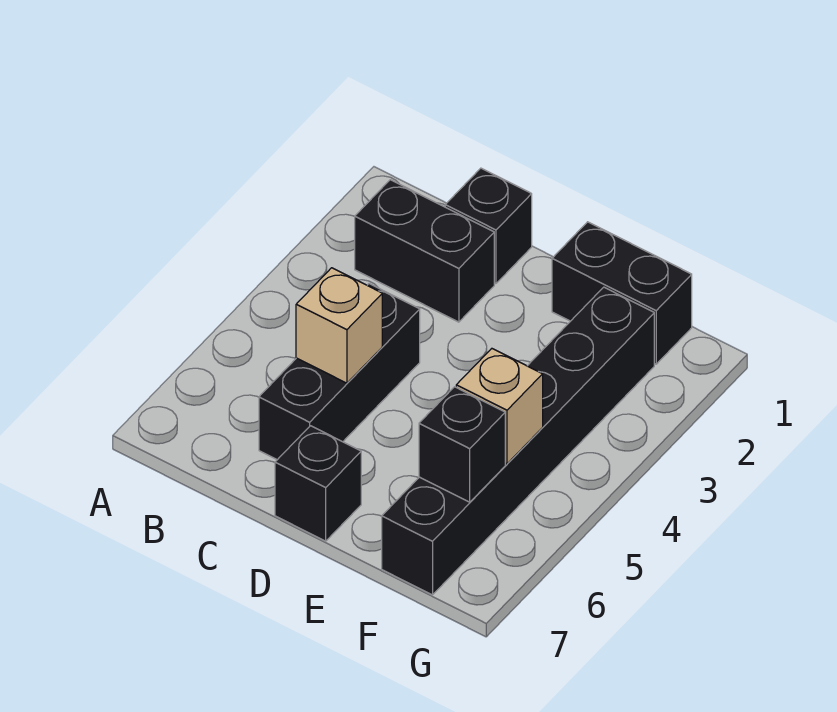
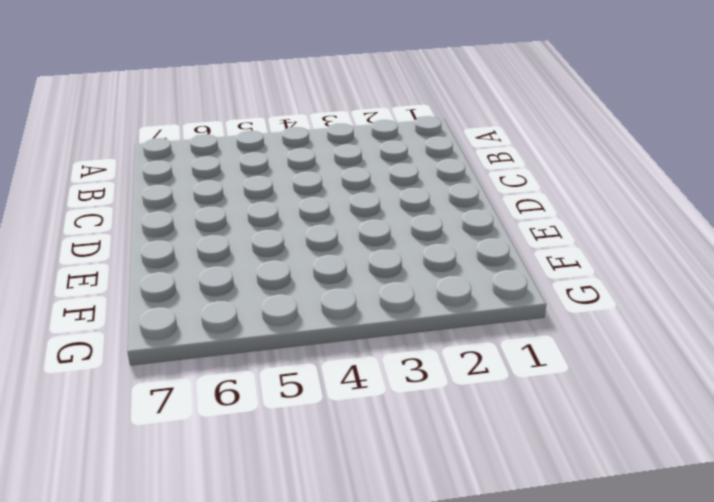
none -> black brick B2:C2 level 1
none -> black brick C1 level 1

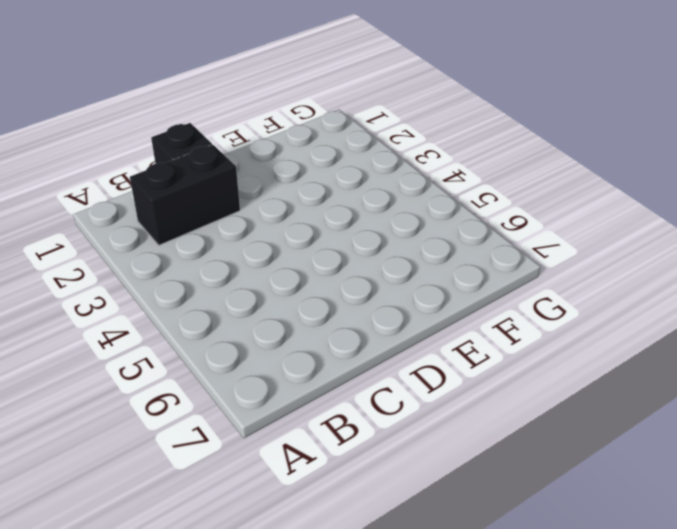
none -> black brick C4:C6 level 1
none -> black brick D7 level 1

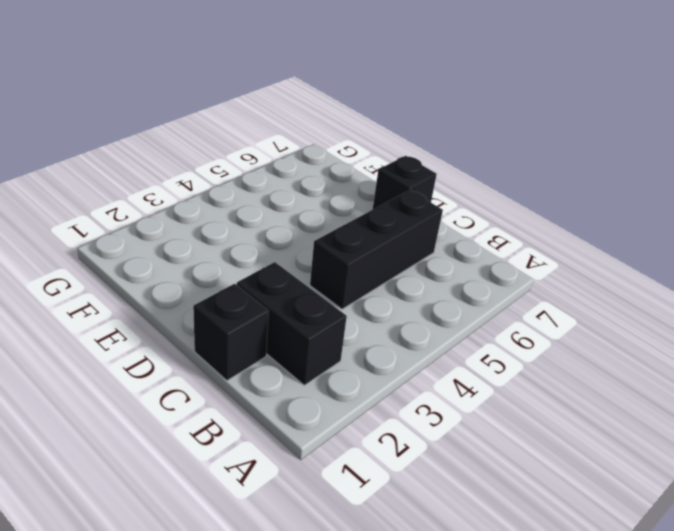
none -> black brick E1:F1 level 1
none -> black brick F2:F7 level 1

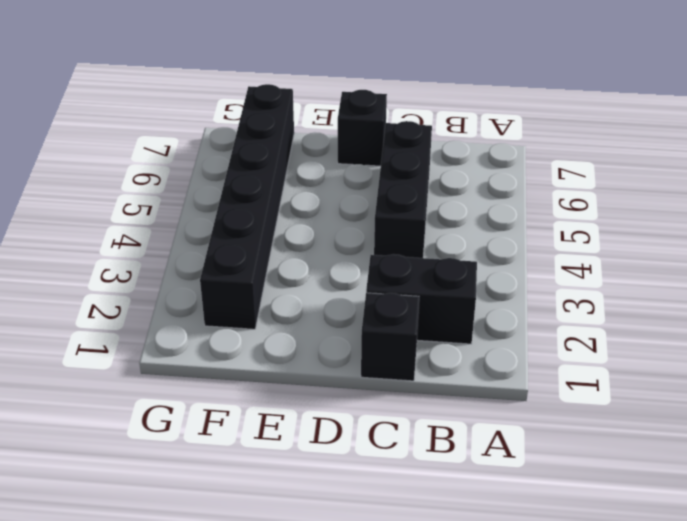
none -> black brick E1:F1 level 1
none -> tan brick C5 level 2

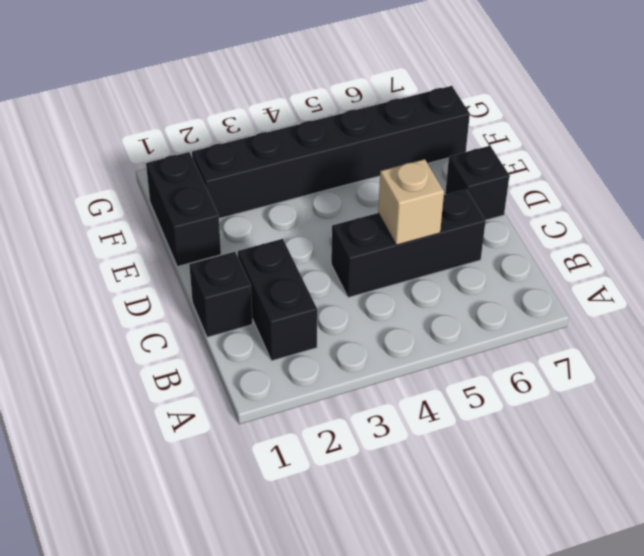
none -> tan brick F5 level 2
none -> black brick F6 level 2

